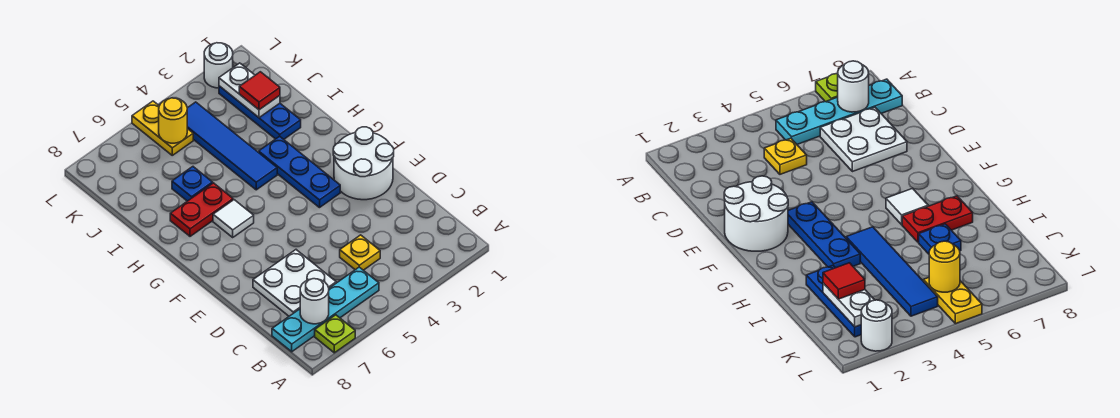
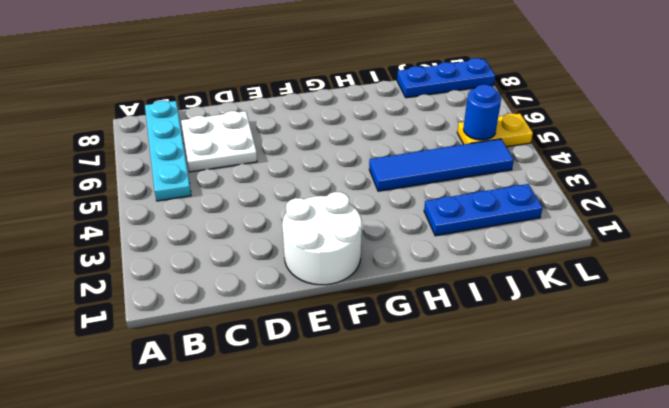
blue plate J8:L8 level 1 -> blue plate F3:H3 level 1
blue round brick K5 level 2 -> yellow round brick K5 level 2
none -> lime plate A7 level 1
none -> yellow plate C4 level 1
none -> white tile G6 level 1

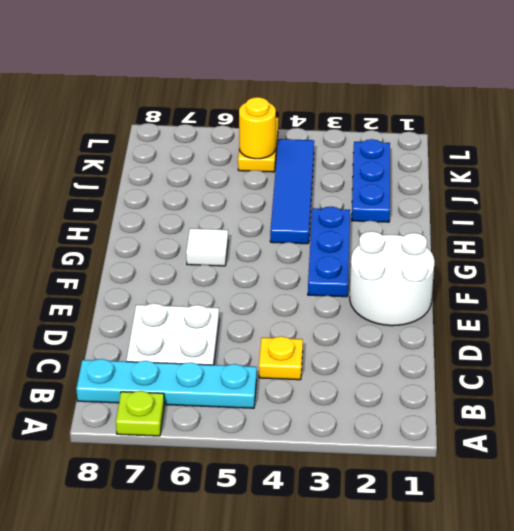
none -> red plate H6:H7 level 1
none -> blue plate I6 level 1
none -> white round brick L2 level 1

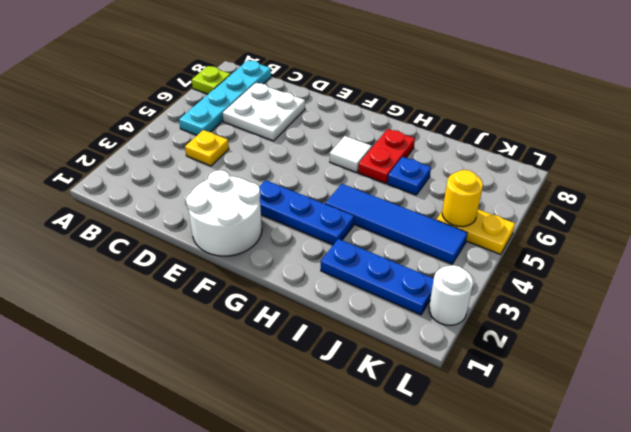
none -> white round brick B7 level 2
none -> white plate J2:K2 level 2
none -> red tile J2 level 3

